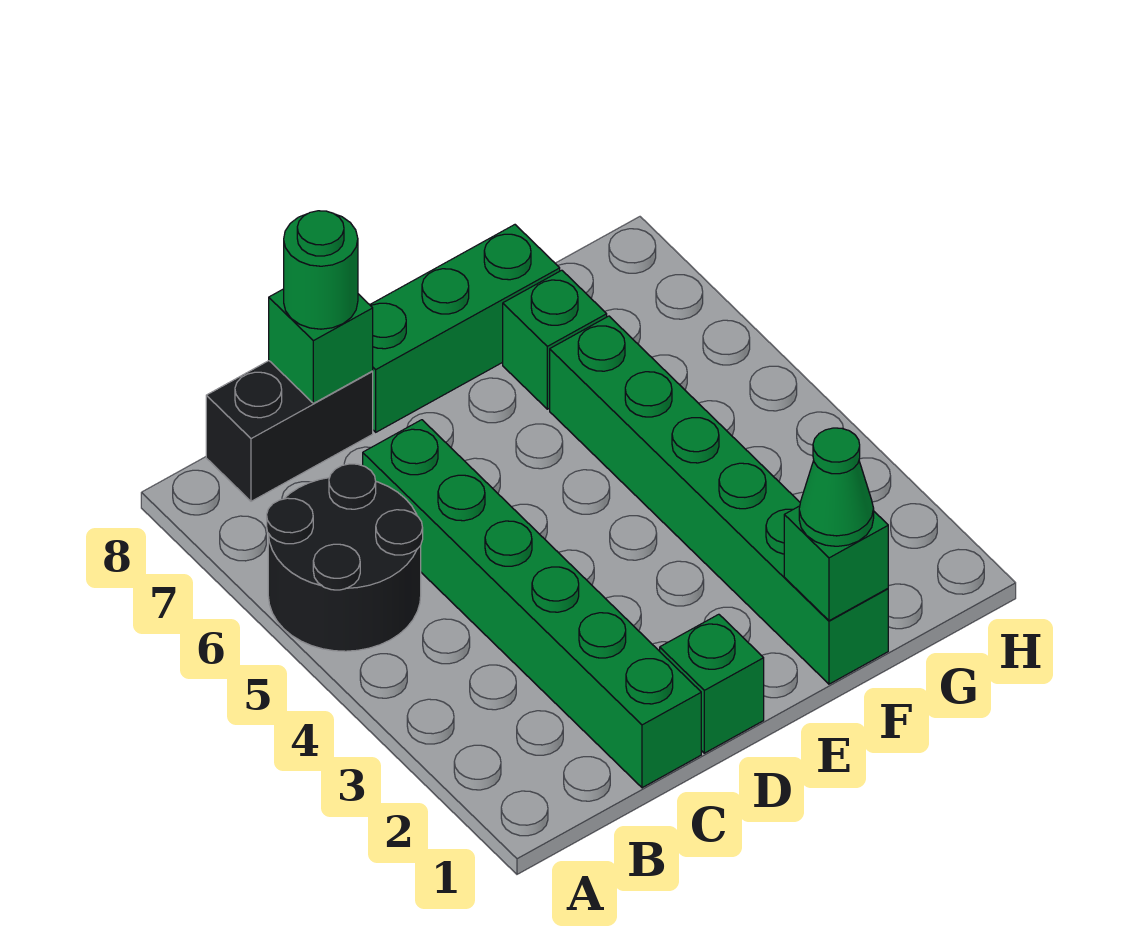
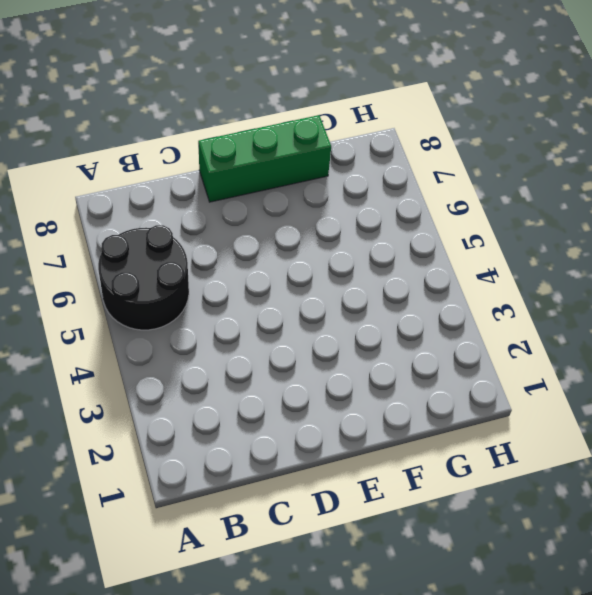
none -> black brick B8:C8 level 1
none -> green brick C1:C6 level 1

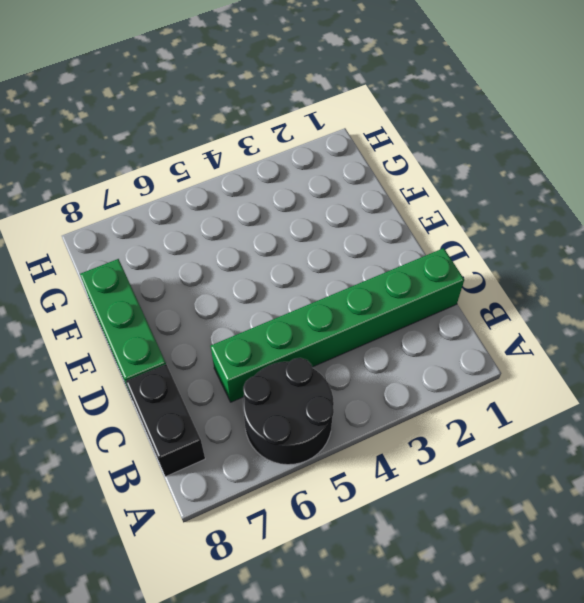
none -> green brick D1 level 1
none -> green brick F1:F6 level 1

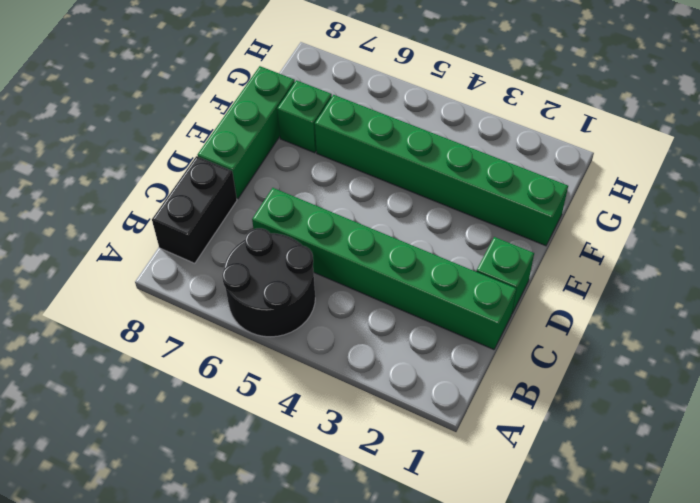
none -> green brick C8 level 2
none -> green brick F1 level 2

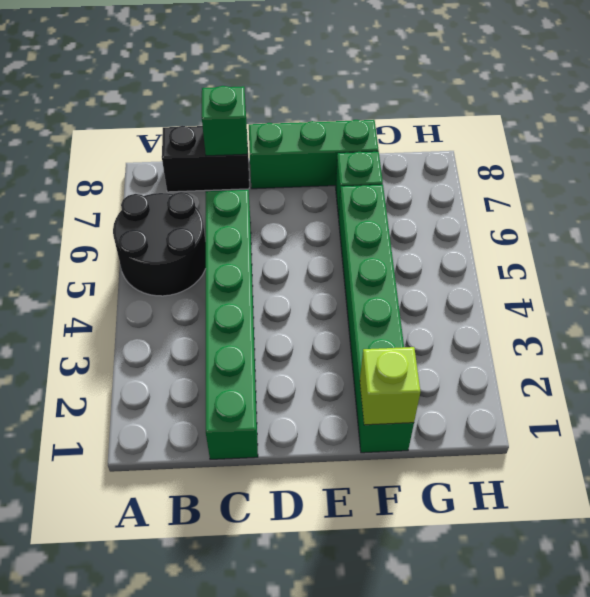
lime brick F1 level 2 -> green brick F1 level 2
none -> green brick D1 level 1
none -> green round brick C8 level 3

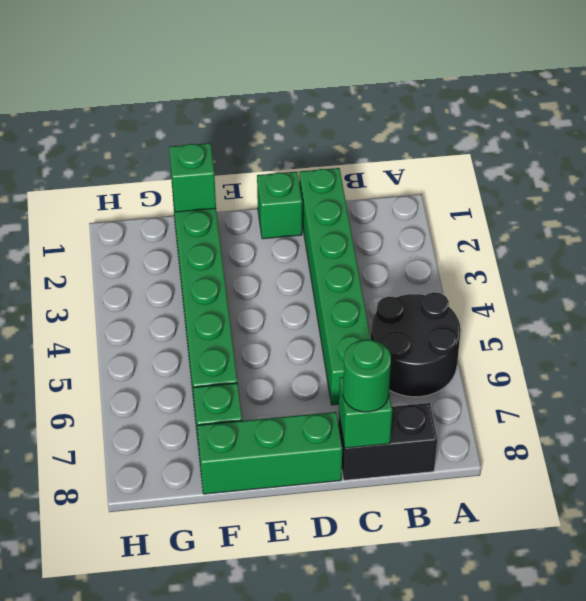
none -> green cone F1 level 3

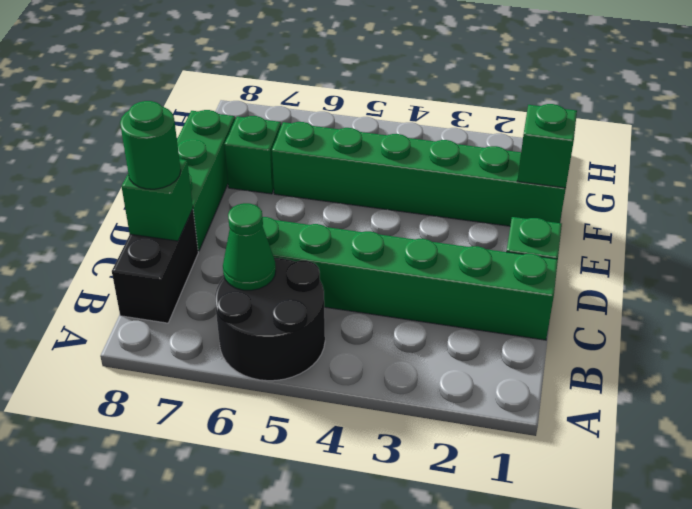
green cone B6 level 2 -> green cone F1 level 3

